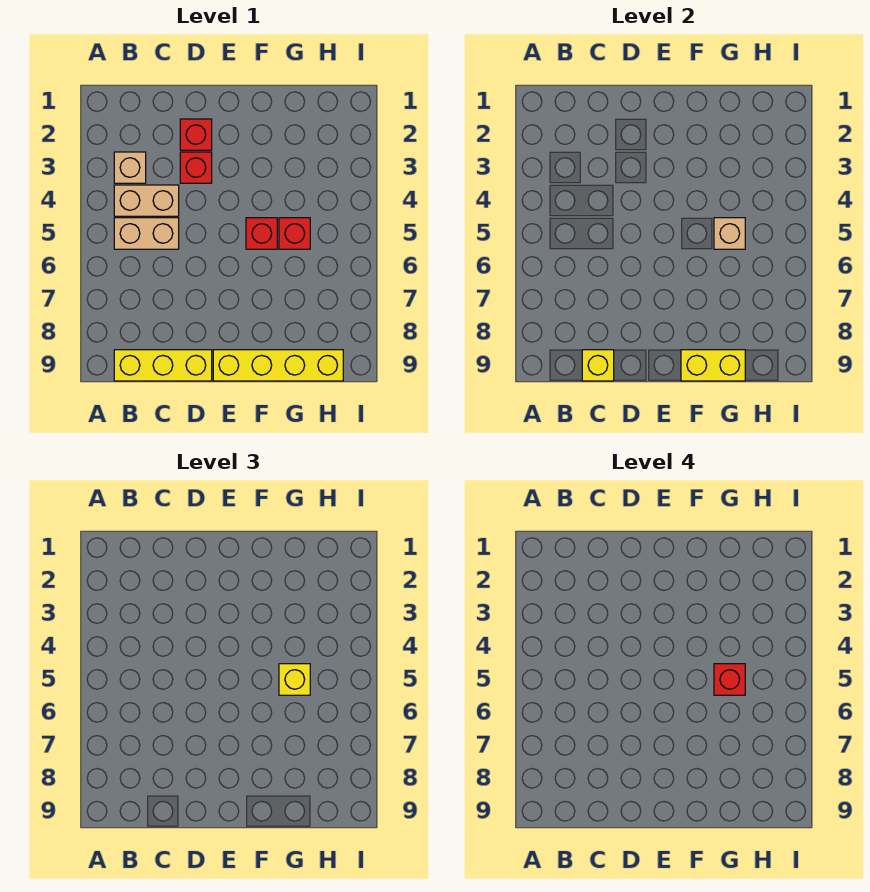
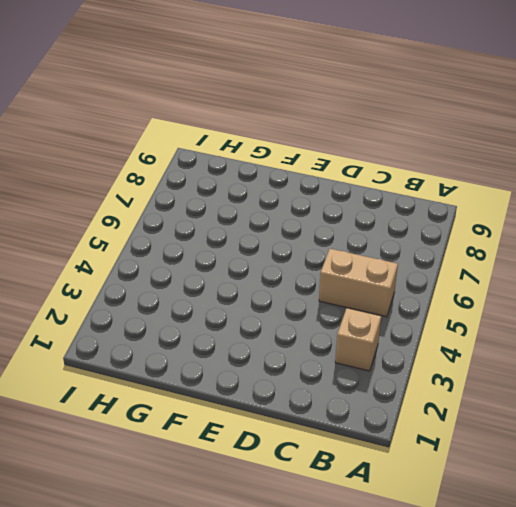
none -> tan brick B4:C4 level 1
none -> yellow brick B9:D9 level 1
none -> red brick D2 level 1

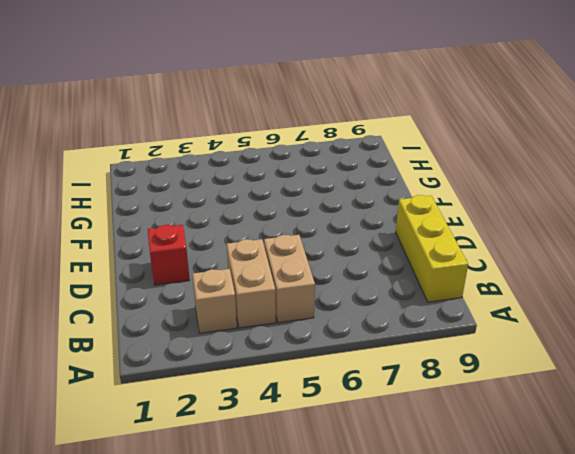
none -> red brick D3 level 1
none -> yellow brick E9:H9 level 1
none -> red brick F5 level 1

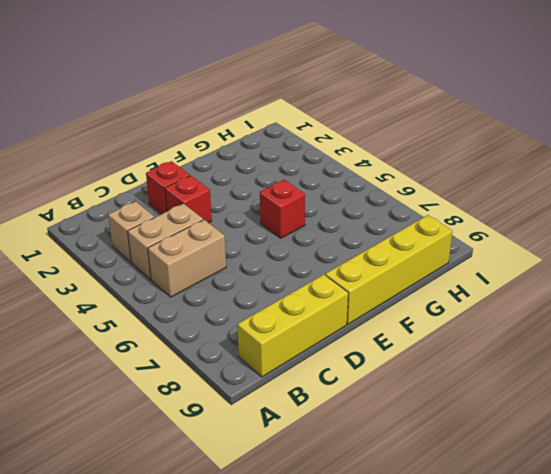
none -> red brick G5 level 1
none -> yellow brick C9 level 2
none -> yellow brick F9:G9 level 2

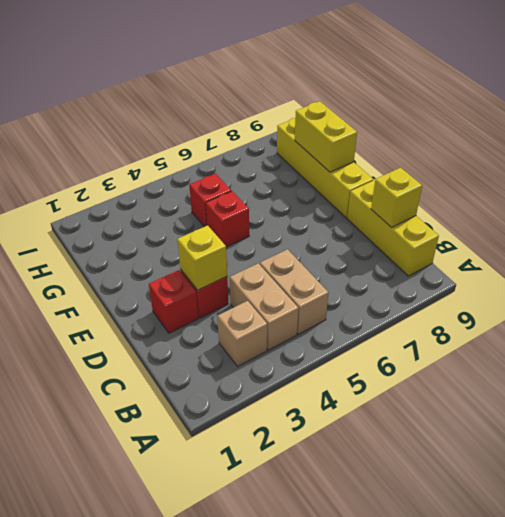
yellow brick D3 level 2 -> yellow brick G5 level 3
none -> tan brick G5 level 2
none -> red brick G5 level 4

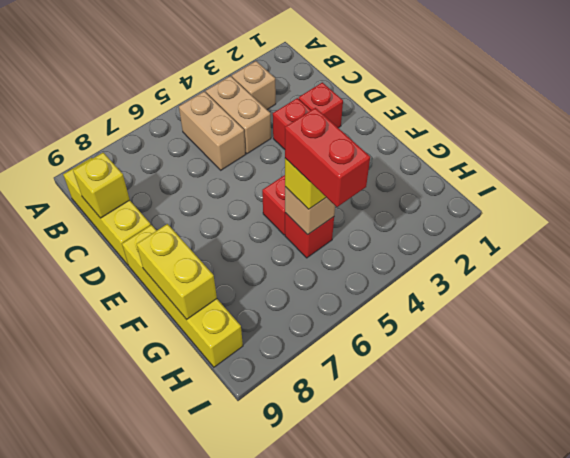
red brick G5:H5 level 4 -> red brick G5 level 4

